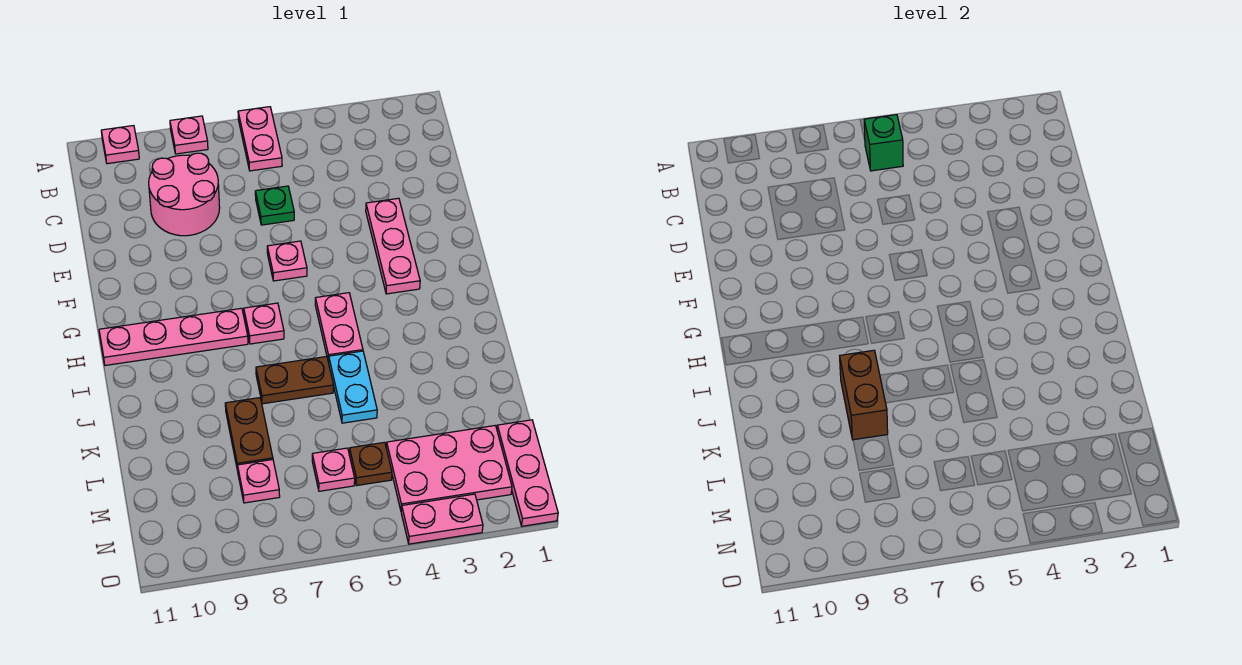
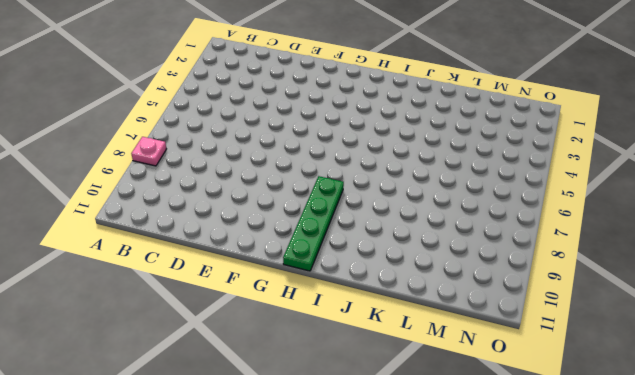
green plate H8:H11 level 1 -> pink plate H8:H11 level 1
none -> pink plate A6:B6 level 1
none -> pink plate A10 level 1
none -> pink round brick C8:D9 level 1

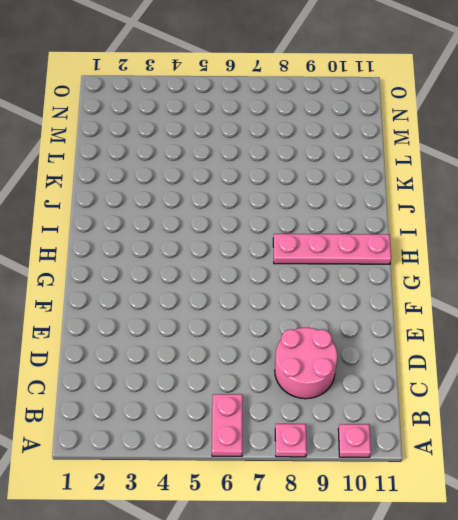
none -> green plate D6 level 1
none -> pink plate E3:G3 level 1
none -> pink plate F6 level 1

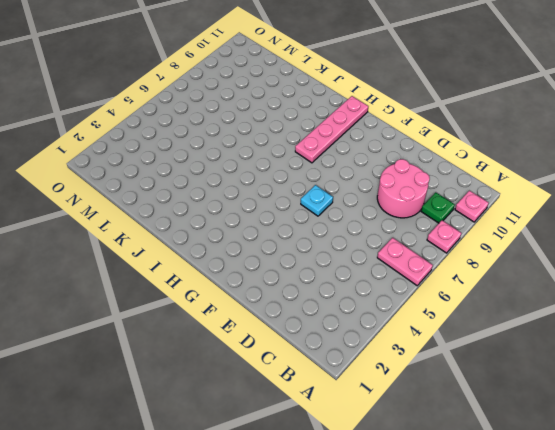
green plate B9 level 1 -> green plate D6 level 1
cyan plate F6 level 1 -> pink plate F6 level 1
none -> pink plate E3:G3 level 1
none -> pink plate H5:I5 level 1
none -> pink plate H7 level 1

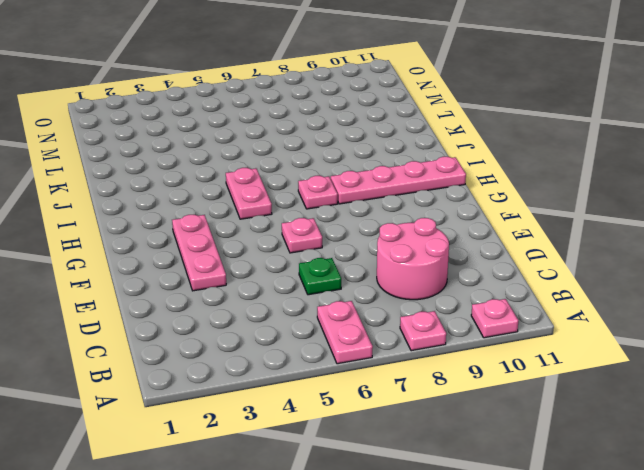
none -> cyan plate J5:K5 level 1
none -> brown plate J6:J7 level 1
none -> brown plate K8:L8 level 1

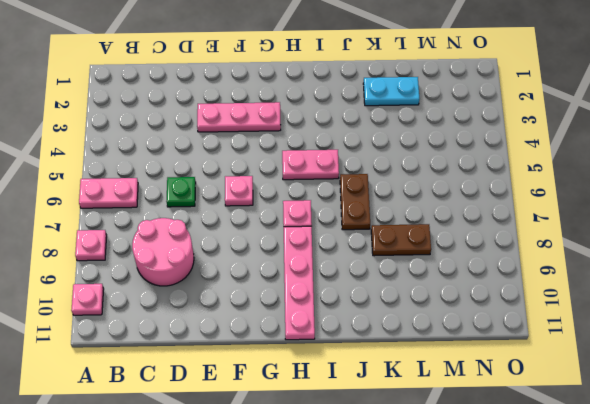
cyan plate K2:L2 level 1 -> cyan plate J5:K5 level 1
none -> pink plate M1:O1 level 1
none -> pink plate M2:N4 level 1
none -> brown plate M5 level 1

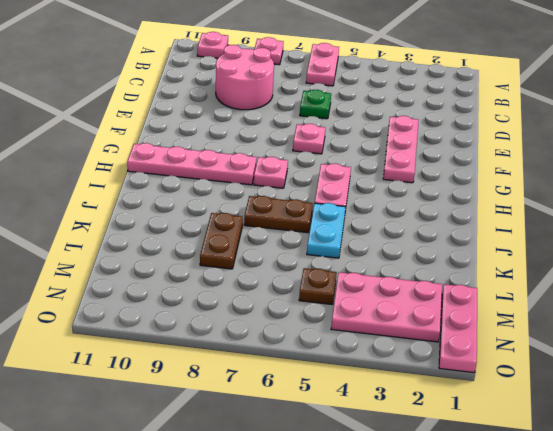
none -> pink plate M6 level 1
none -> pink plate M8 level 1
none -> pink plate O3:O4 level 1

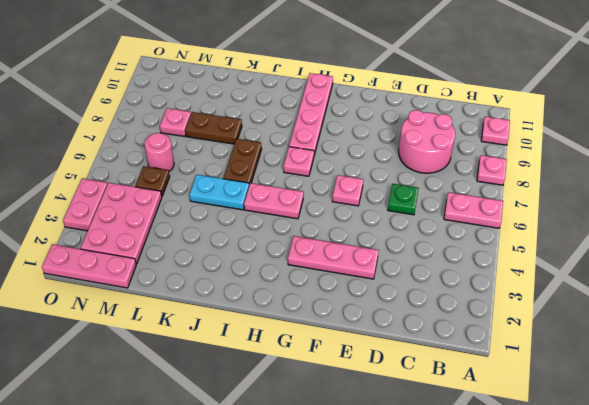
pink round brick M6 level 1 -> pink plate M6 level 1
none -> green brick B6 level 2
none -> brown brick J8:K8 level 2

